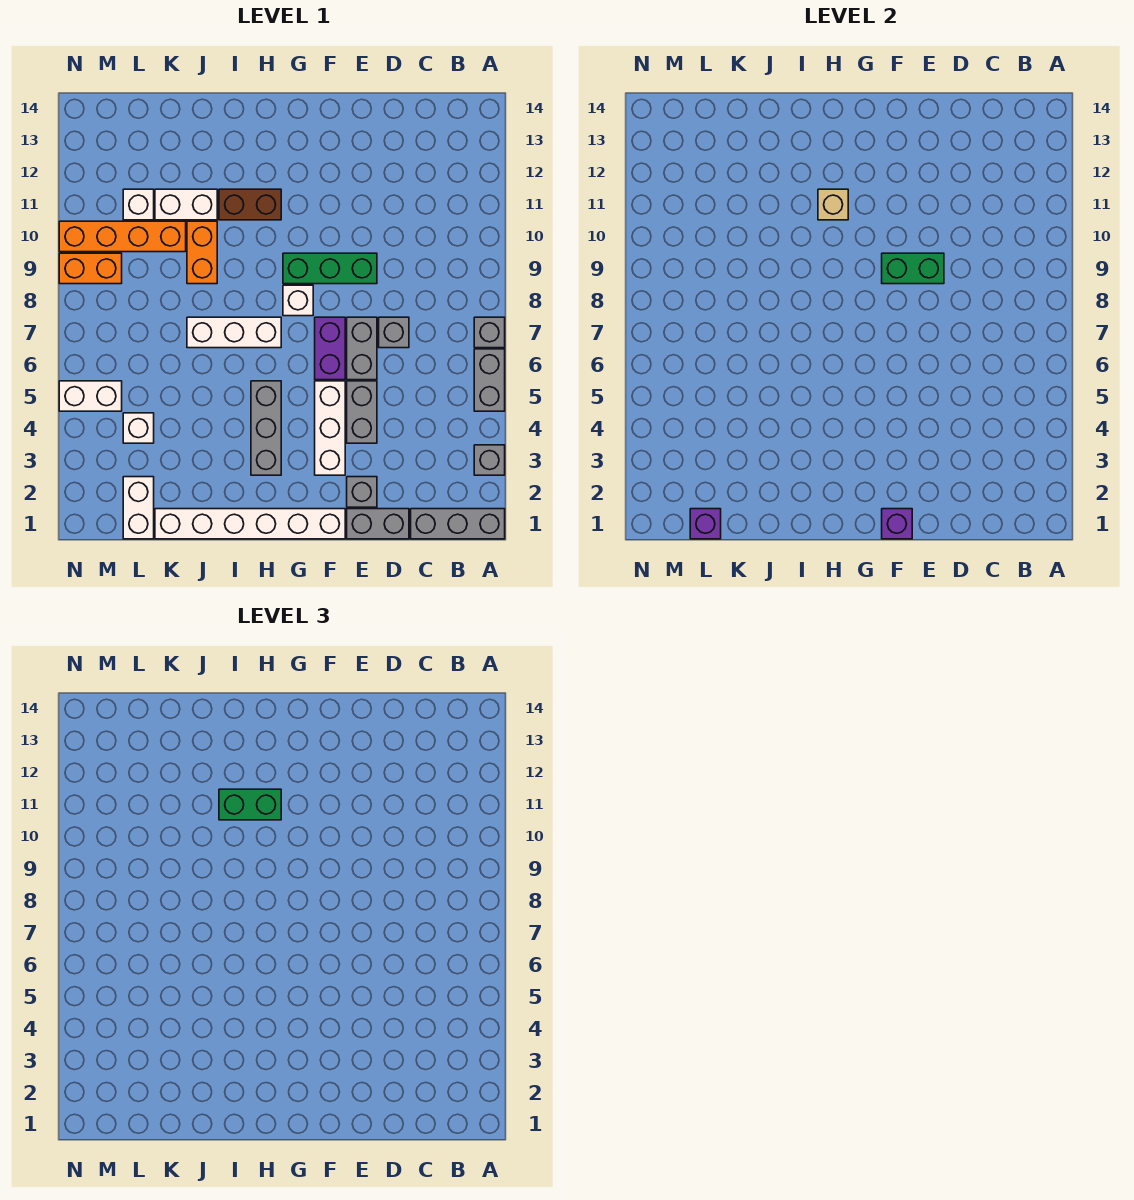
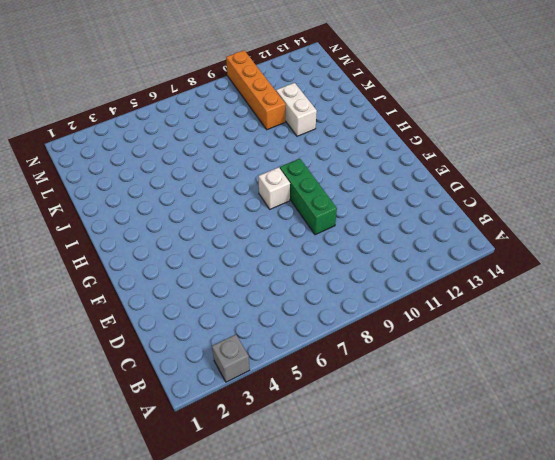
none -> grey brick A1:C1 level 1
none -> grey brick A5:A6 level 1
none -> grey brick A7 level 1
none -> grey brick D1:E1 level 1

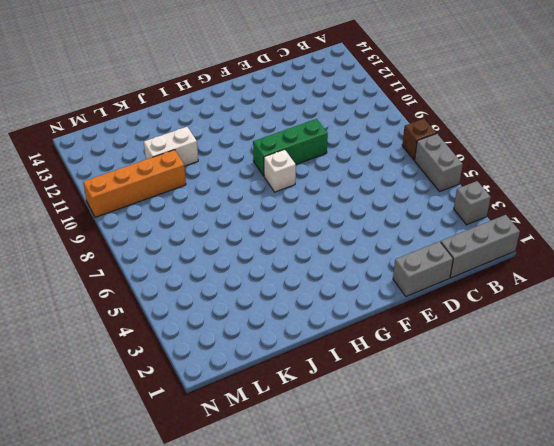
brown brick A7 level 1 -> grey brick A7 level 1
none -> grey brick D7 level 1
none -> grey brick E2 level 1
none -> grey brick E4:E5 level 1
none -> grey brick E6:E7 level 1

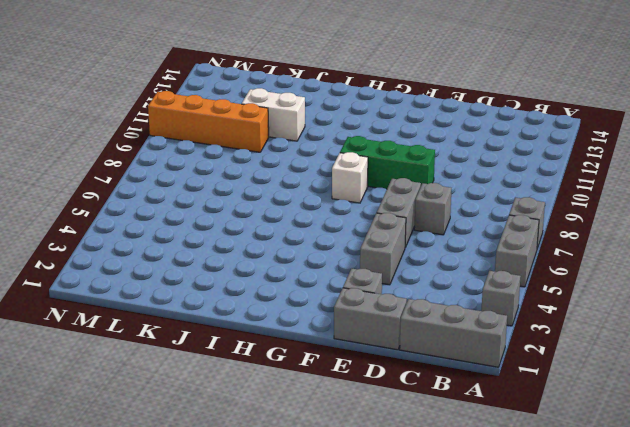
none -> white brick F1:K1 level 1
none -> white brick F3:F5 level 1
none -> purple brick F6:F7 level 1
none -> grey brick H3:H5 level 1

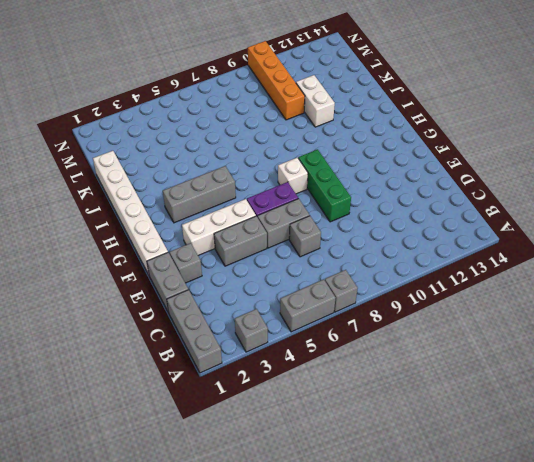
none -> white brick H7:J7 level 1
none -> brown brick H11:I11 level 1
none -> orange brick J9:J10 level 1
none -> white brick L1:L2 level 1

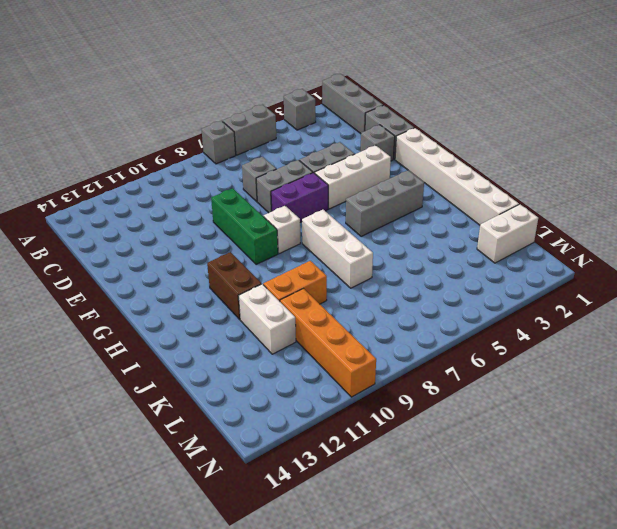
none -> white brick L4 level 1
none -> white brick L11 level 1
none -> white brick M5:N5 level 1
none -> orange brick M9:N9 level 1

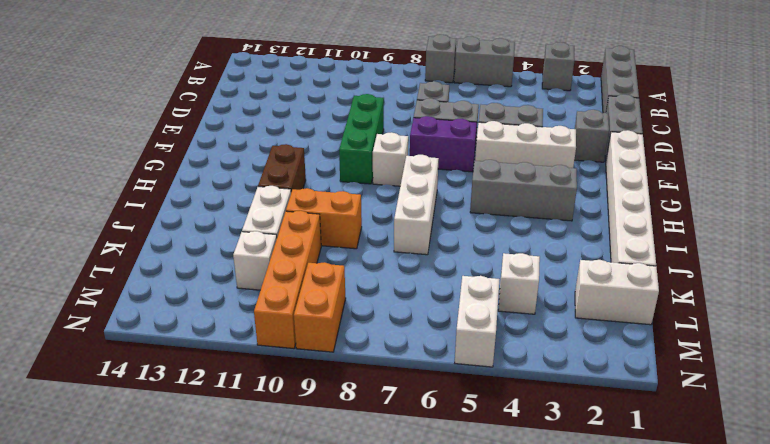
none -> green brick E9:F9 level 2
none -> purple brick F1 level 2
none -> tan brick H11 level 2
none -> purple brick L1 level 2

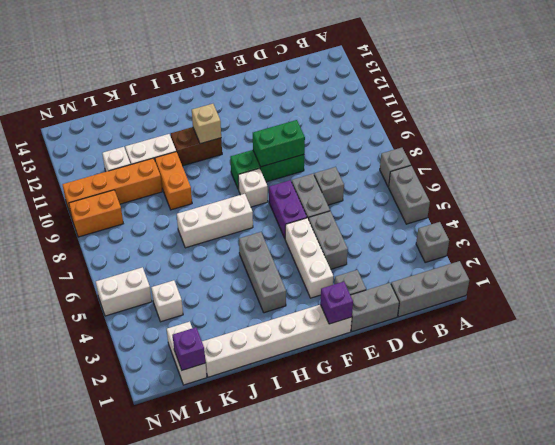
none -> green brick H11:I11 level 3

